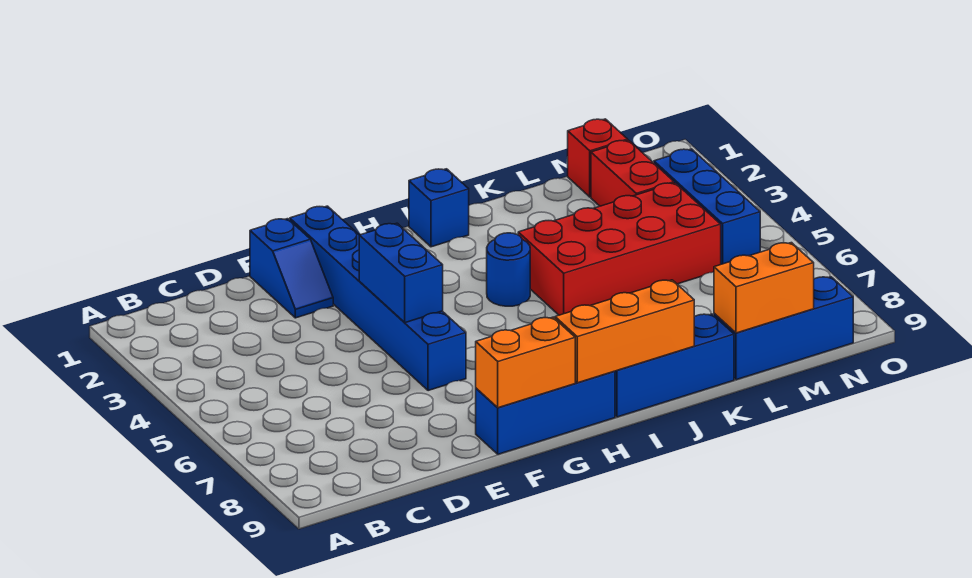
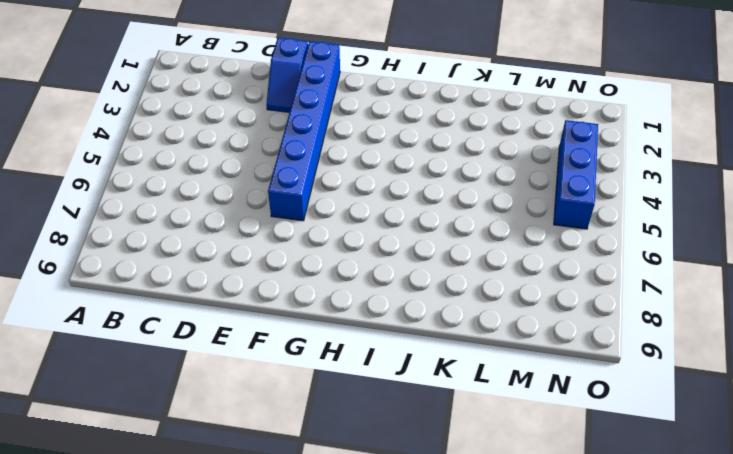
none -> blue brick F9:H9 level 1
none -> blue brick I1 level 1
none -> blue round brick I4 level 1

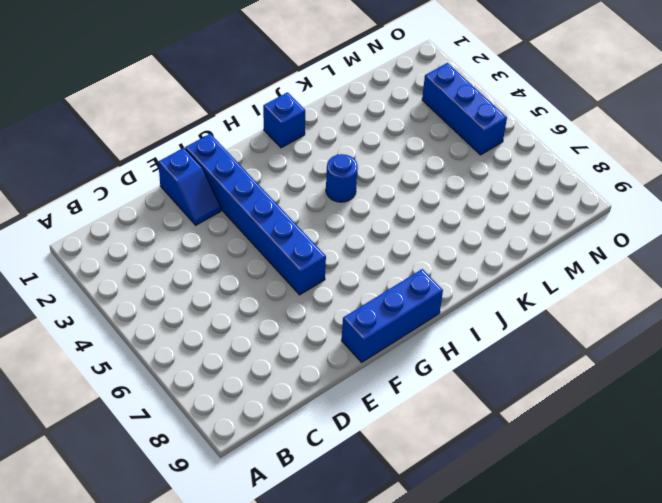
none -> blue brick I9:K9 level 1
none -> red brick J4:M5 level 1
none -> blue brick L9:N9 level 1

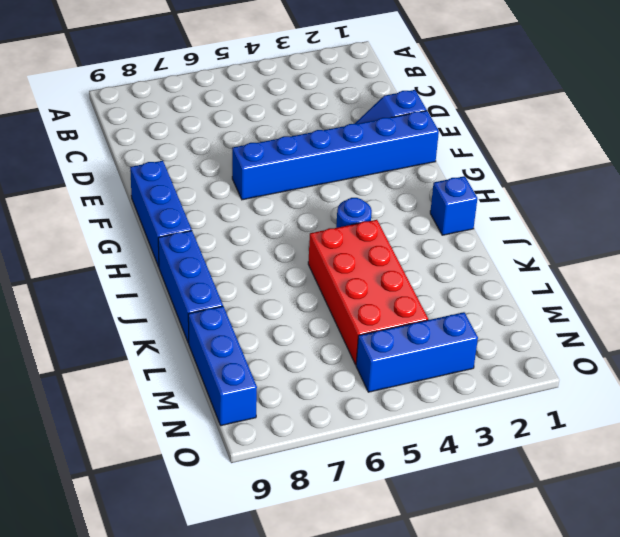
none -> red brick M1 level 1
none -> red brick M2:M3 level 1
none -> blue brick F4:F5 level 2

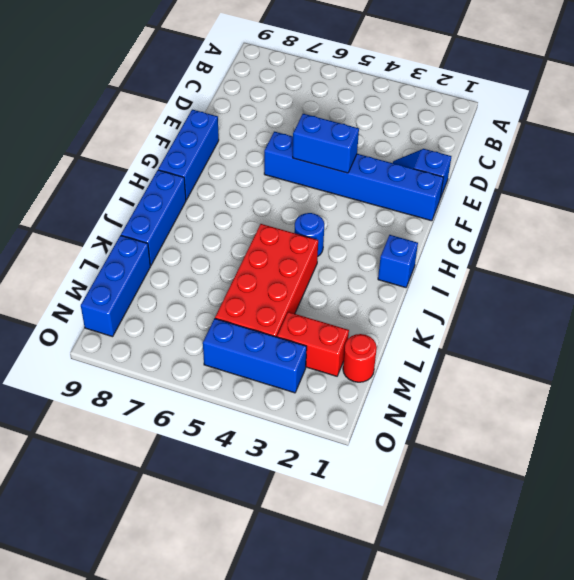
red round brick M1 level 1 -> red brick M1 level 1
none -> orange brick F9:G9 level 2
none -> orange brick H9:J9 level 2
none -> orange brick L9:M9 level 2

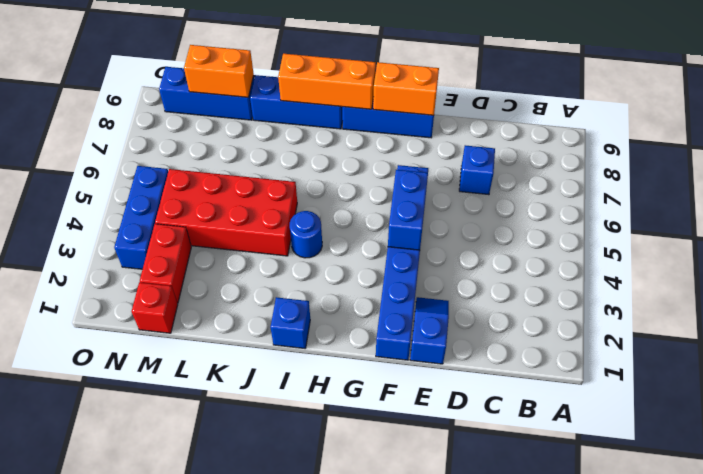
blue brick D7 level 1 -> none

